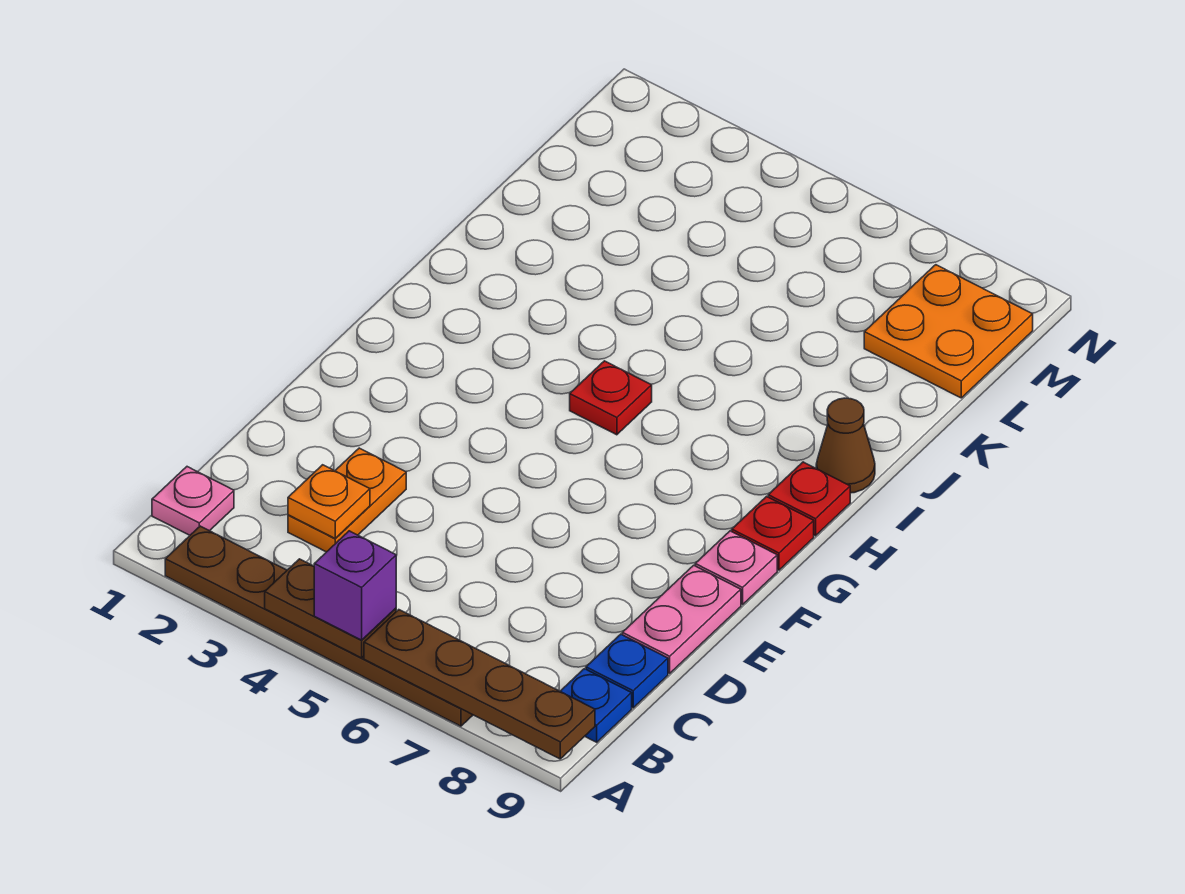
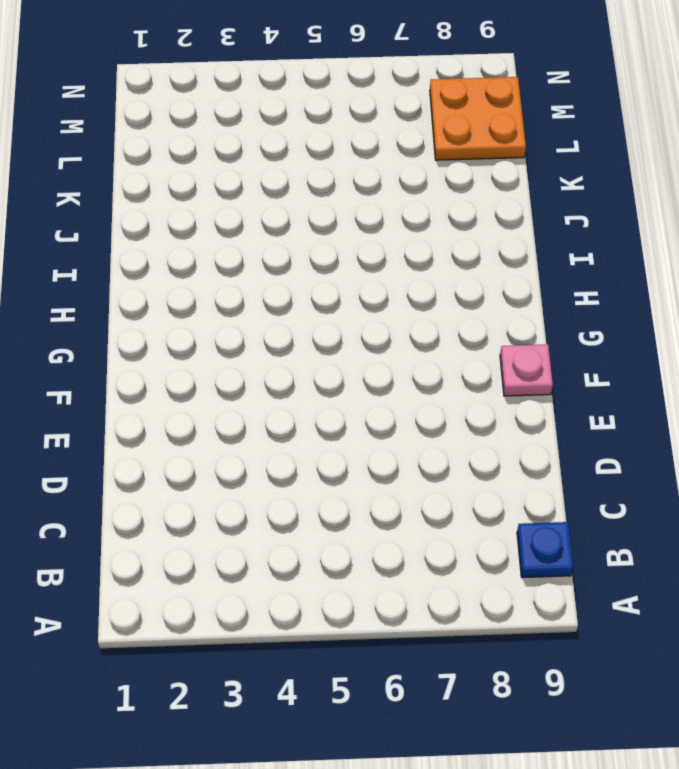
none -> brown plate A2:A7 level 1
none -> pink plate B1 level 1
none -> orange plate C3:D3 level 1

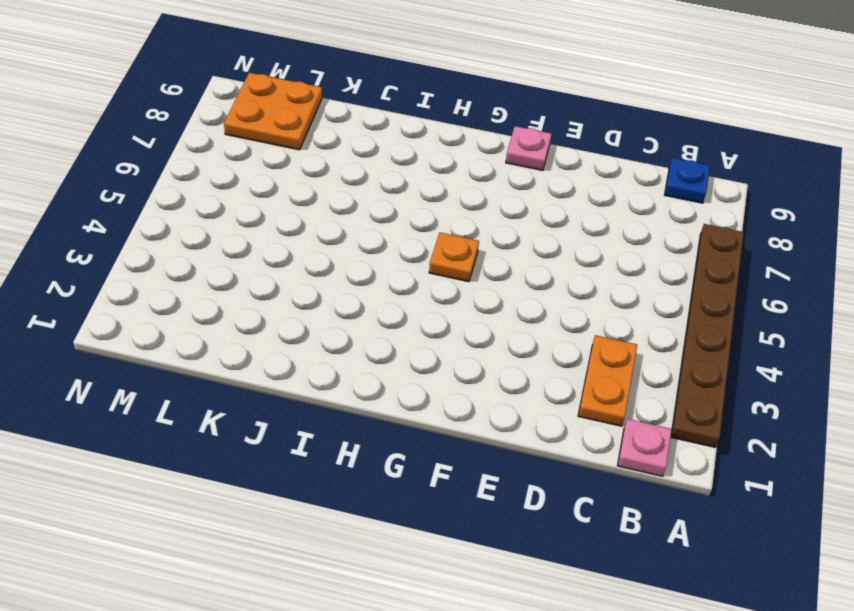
orange plate C2:C3 level 1 -> orange plate C3:D3 level 1
orange plate G5 level 1 -> orange plate C3 level 2
none -> blue plate C9 level 1
none -> pink plate D9:E9 level 1
none -> red plate G9 level 1

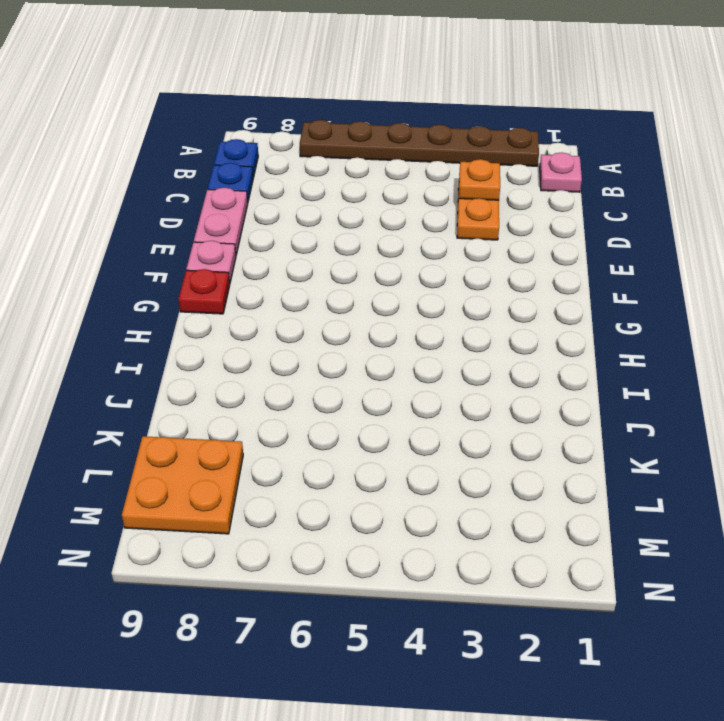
none -> red plate H5 level 1
none -> red plate H9 level 1
none -> brown cone I9 level 1

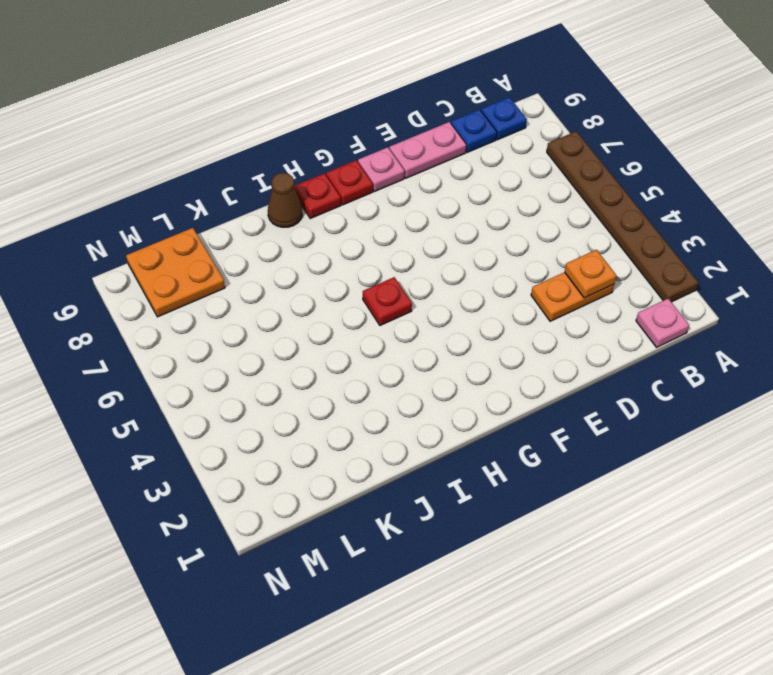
none -> brown plate A4:A5 level 2
none -> brown plate A6:A9 level 2
none -> purple brick A5 level 3

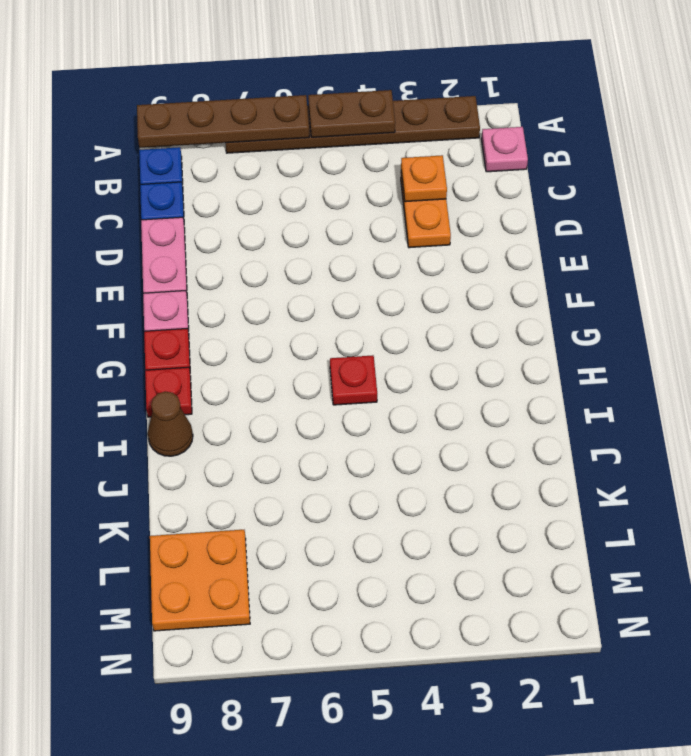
none -> purple brick A5 level 3

